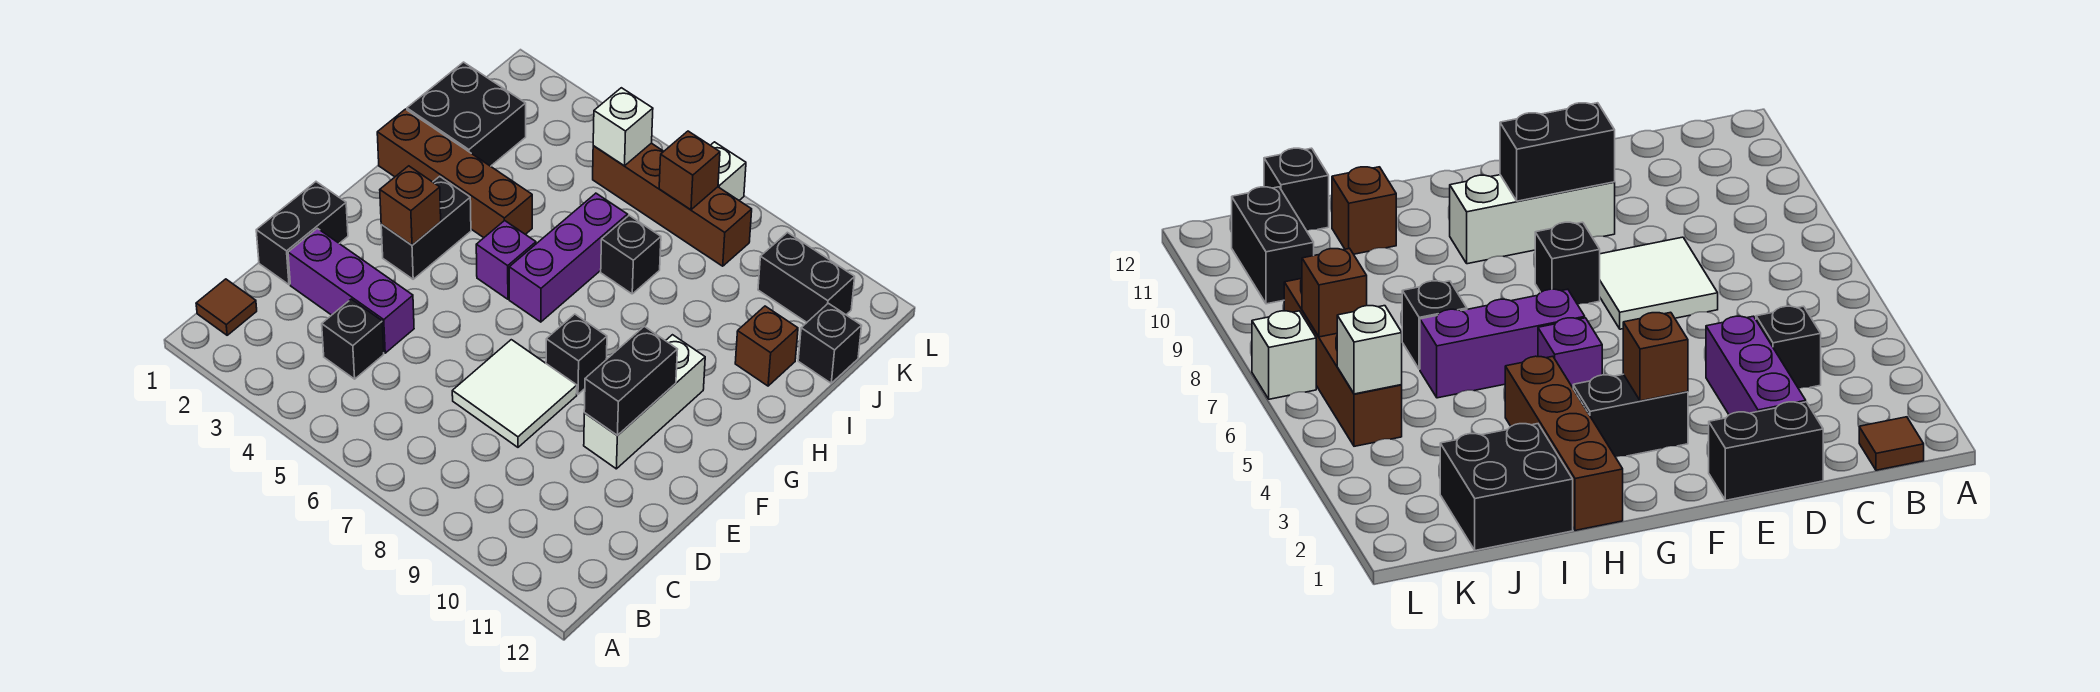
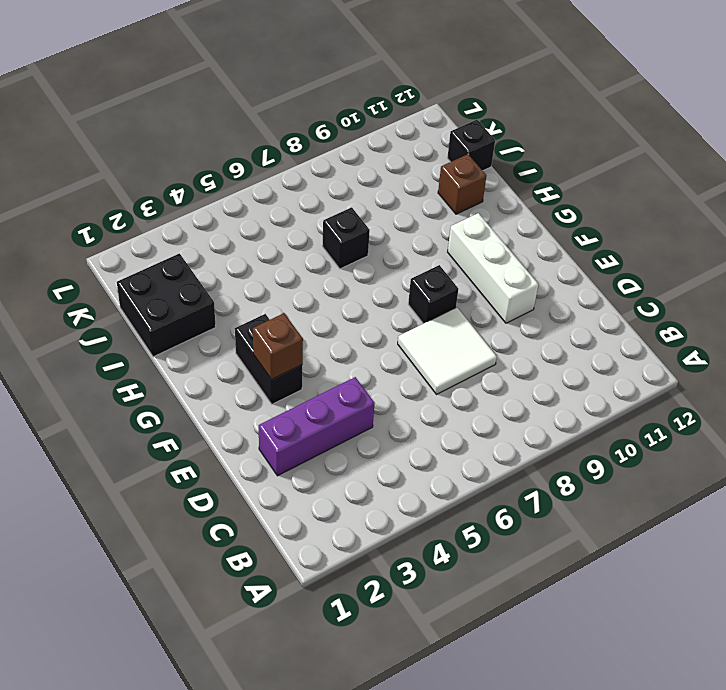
none -> brown tile B1 level 1
none -> black brick C4 level 1
none -> black brick D1:E1 level 1

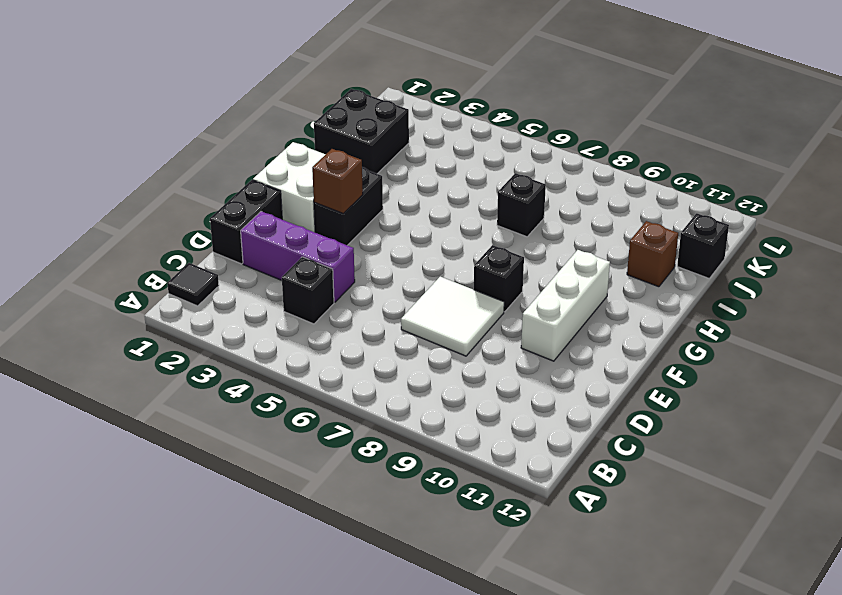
black tile B1 level 1 -> brown tile B1 level 1
white brick F1:G2 level 1 -> none
none -> purple brick G5 level 1
none -> purple brick G6:I6 level 1
none -> brown brick H1:H4 level 1

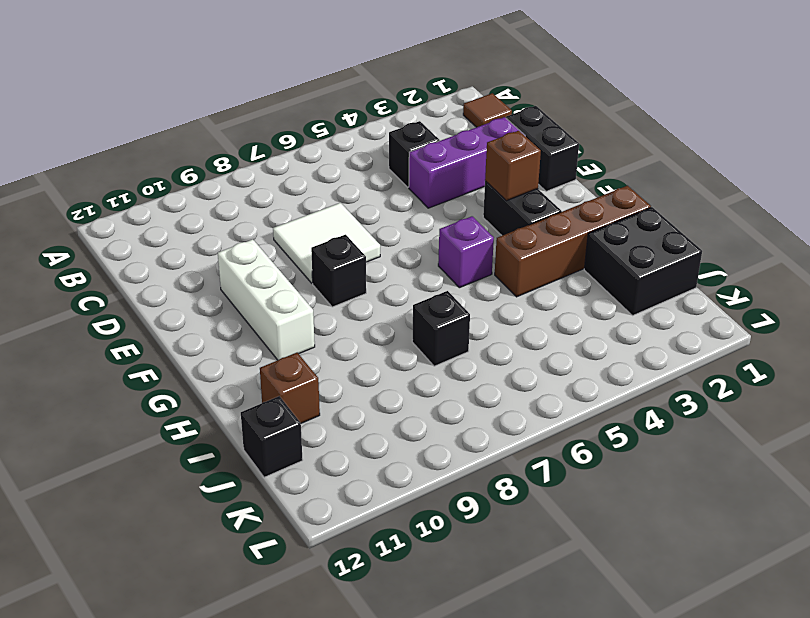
none -> purple brick G6:I6 level 1
none -> brown brick K5:K8 level 1
none -> black brick K10:K11 level 1

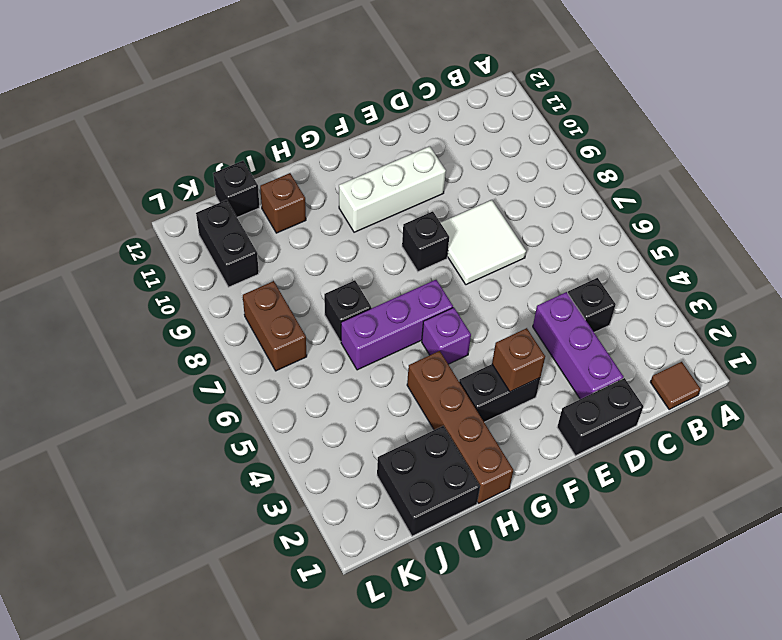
brown brick K7:K8 level 1 -> brown brick K5:K8 level 1
none -> white brick L7 level 1
none -> black brick E10:F10 level 2
none -> white brick K5 level 2

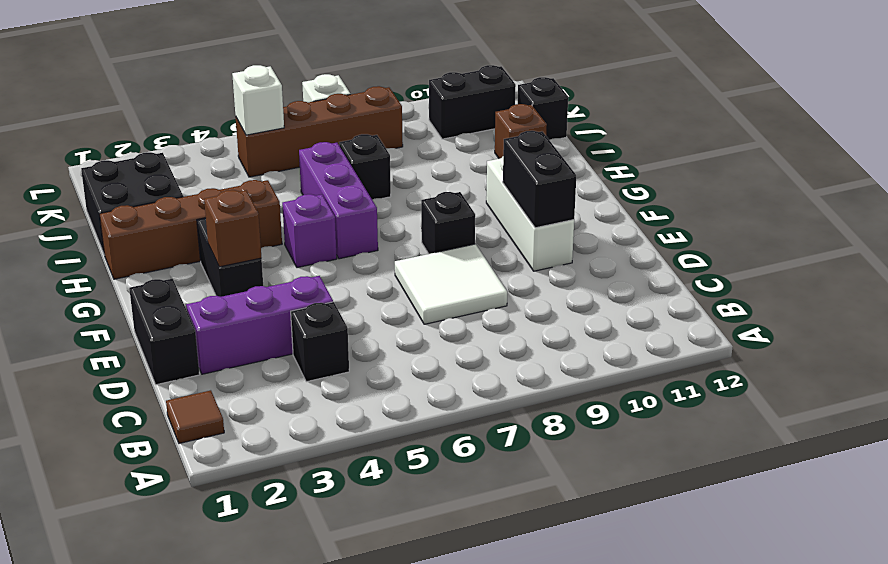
none -> brown brick K7 level 2

